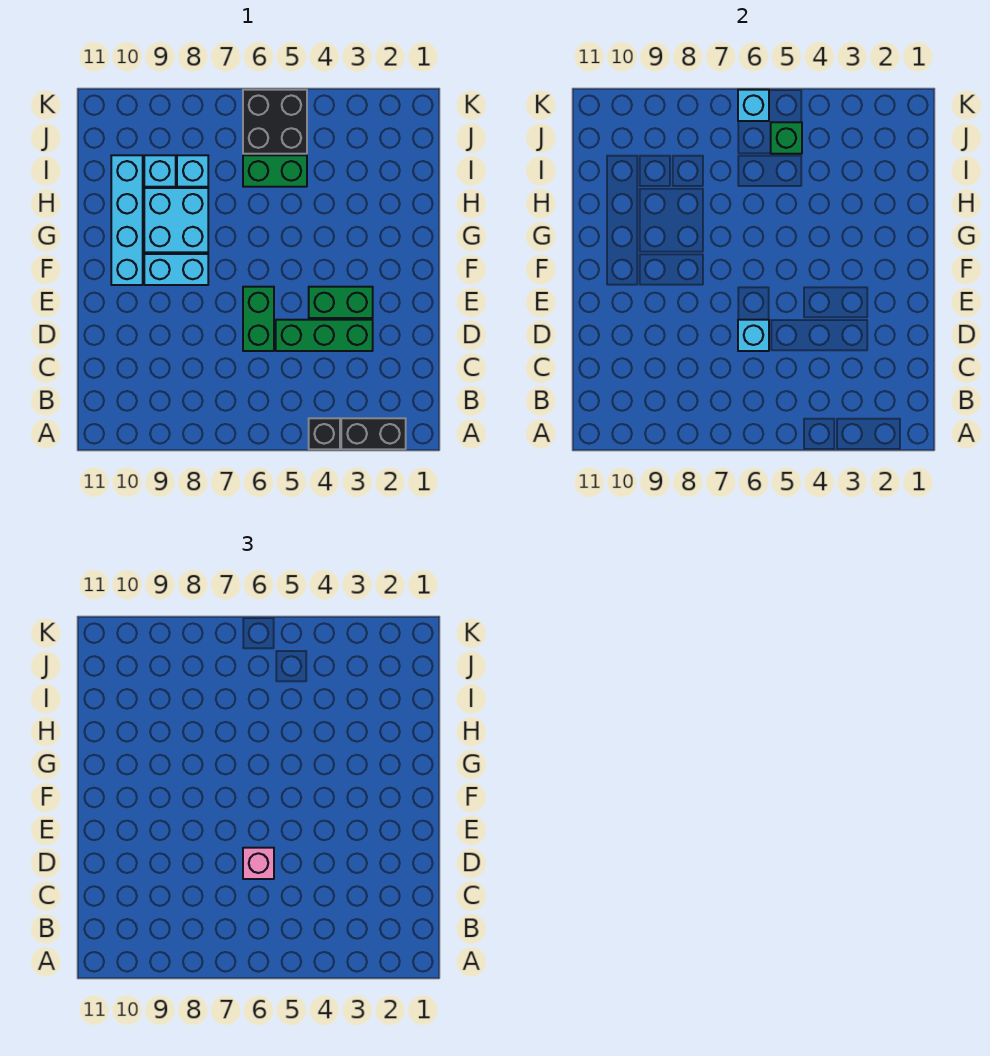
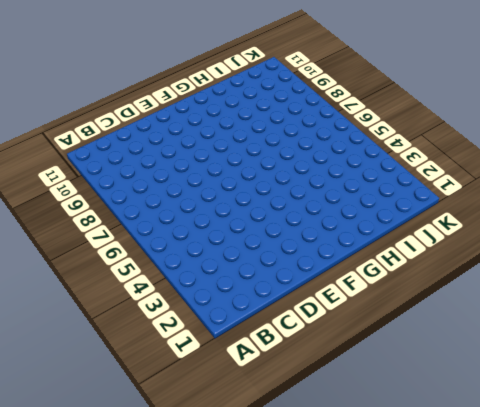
none -> black brick A2:A3 level 1
none -> black brick A4 level 1
none -> green brick D3:D5 level 1

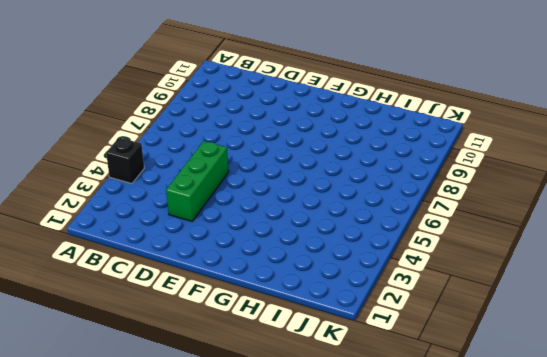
none -> black brick A2:A3 level 1
none -> green brick D6:E6 level 1
none -> green brick E3:E4 level 1

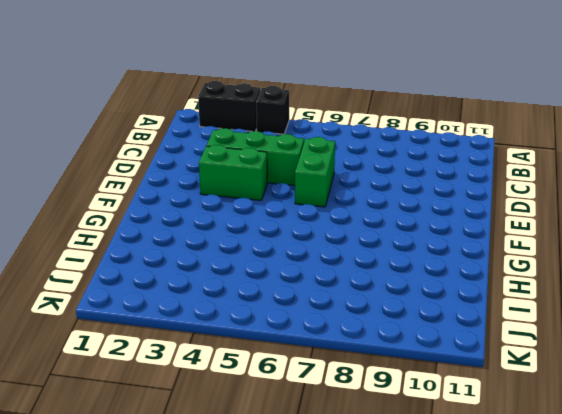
none -> cyan brick F8:F9 level 1
none -> cyan brick F10:I10 level 1
none -> cyan brick G8:H9 level 1

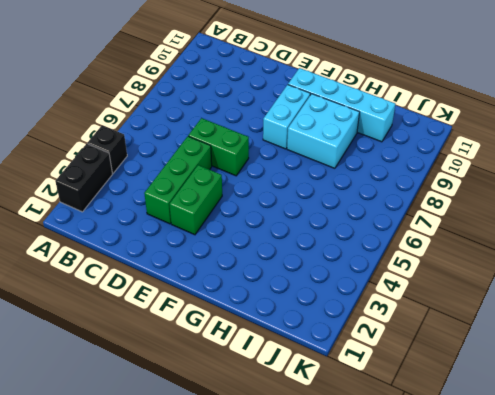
none -> green brick I5:I6 level 1
none -> cyan brick I8 level 1
none -> cyan brick I9 level 1

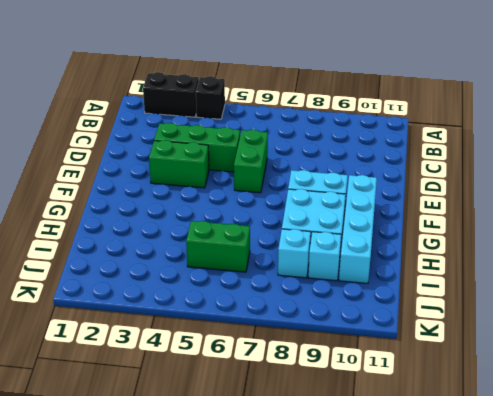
none -> black brick J5:K6 level 1
none -> cyan brick D6 level 2
none -> green brick J5 level 2

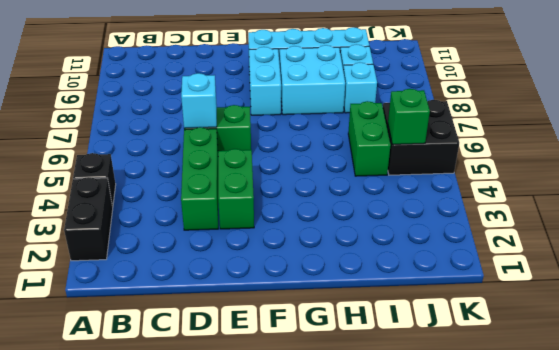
none -> cyan brick K6 level 2
none -> pink brick D6 level 3

